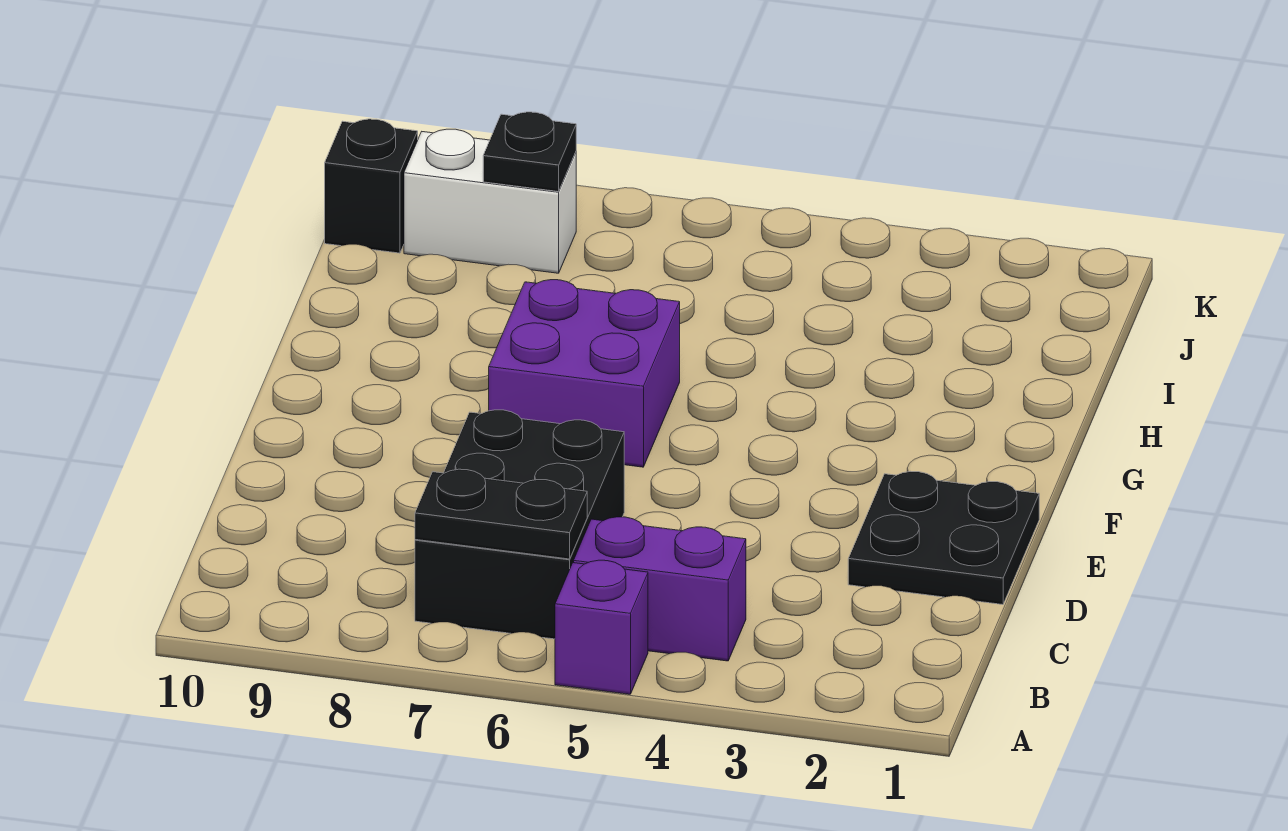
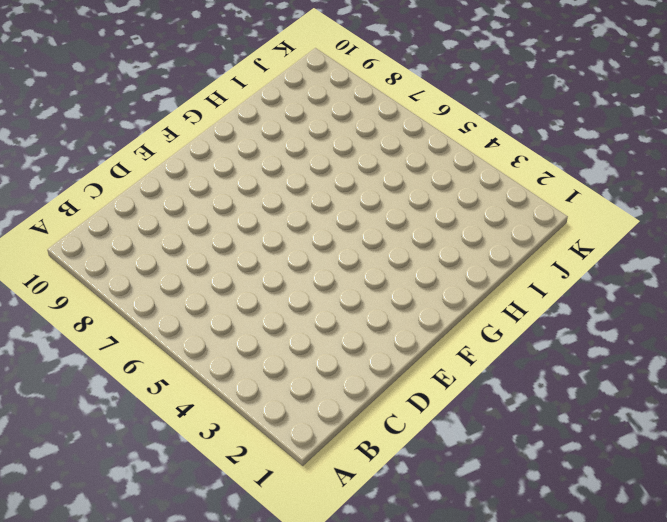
none -> purple brick A5 level 1
none -> purple brick B4:B5 level 1

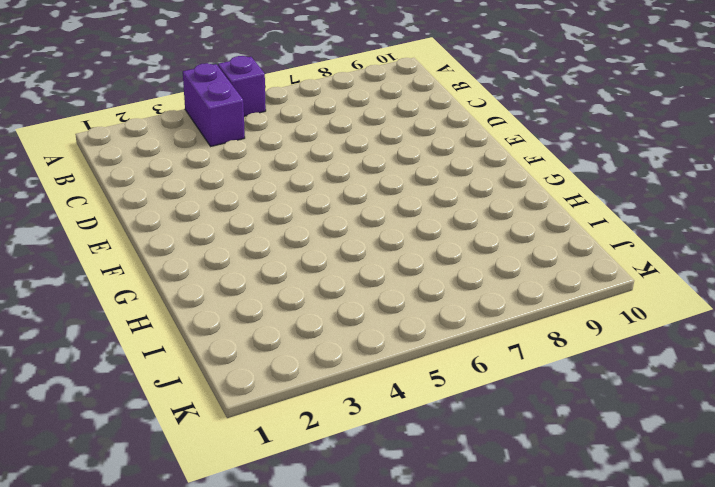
purple brick A4:B4 level 1 -> purple brick B4:B5 level 1
none -> black brick B6:D7 level 1
none -> black plate D1:E2 level 1

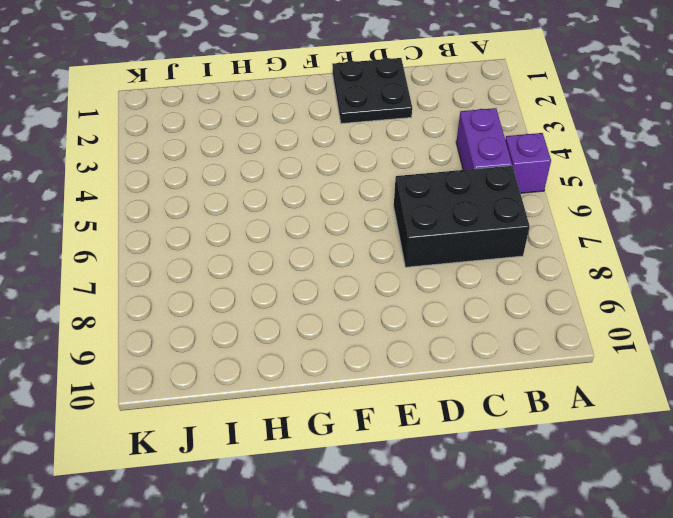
none -> purple brick F6:G7 level 1
none -> white brick J8:J9 level 1

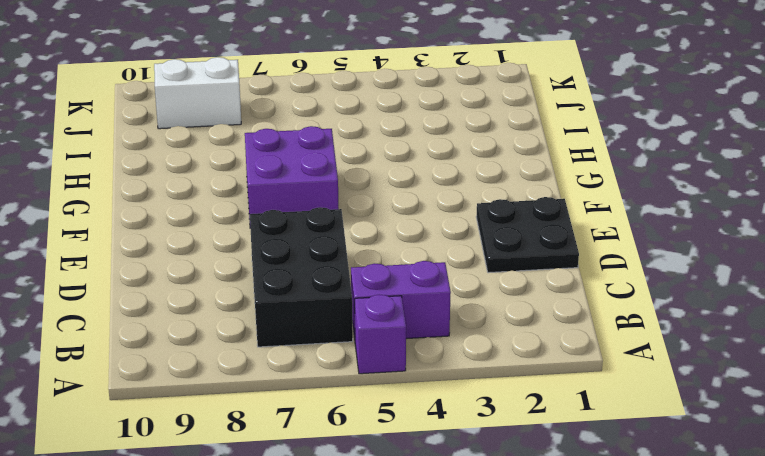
none -> black brick J10 level 1
none -> black plate B6:B7 level 2

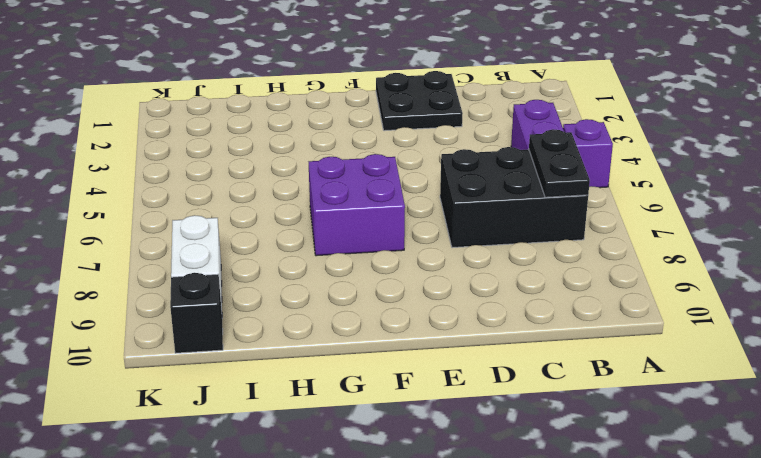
none -> black plate J8 level 2

